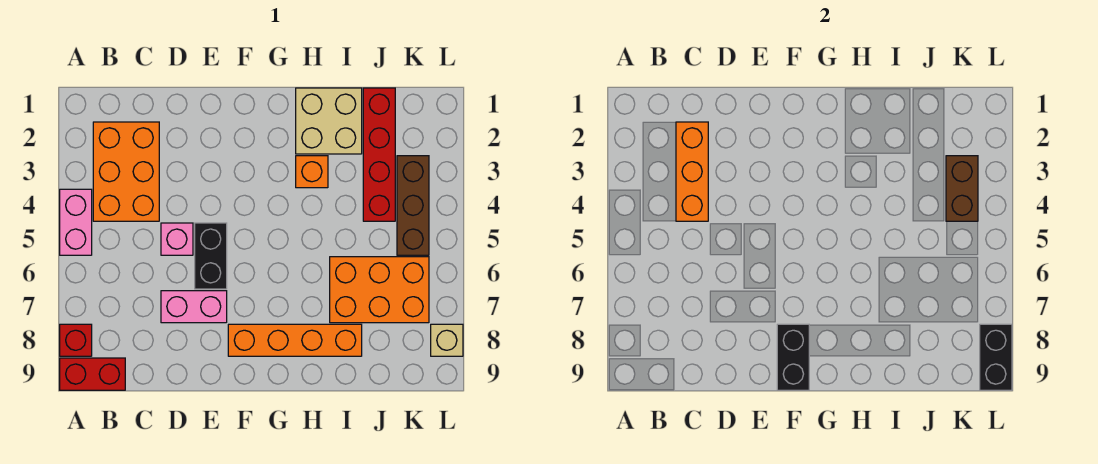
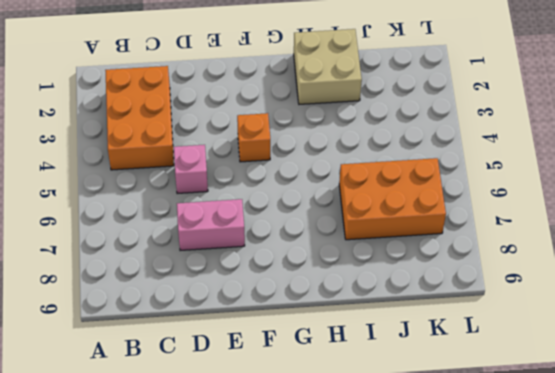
orange brick F4 level 1 -> orange brick H3 level 1
none -> pink brick A4:A5 level 1
none -> red brick A8 level 1
none -> red brick A9:B9 level 1

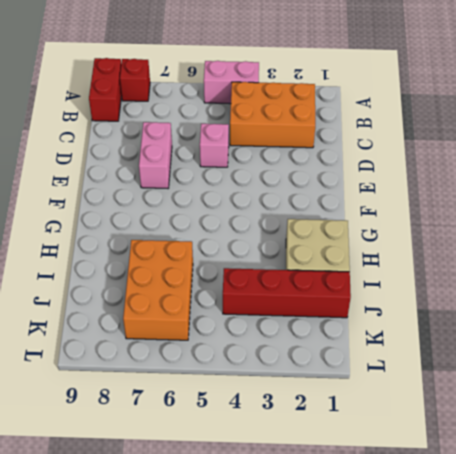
none -> black brick E5:E6 level 1
none -> orange brick F8:I8 level 1
none -> orange brick H3 level 1

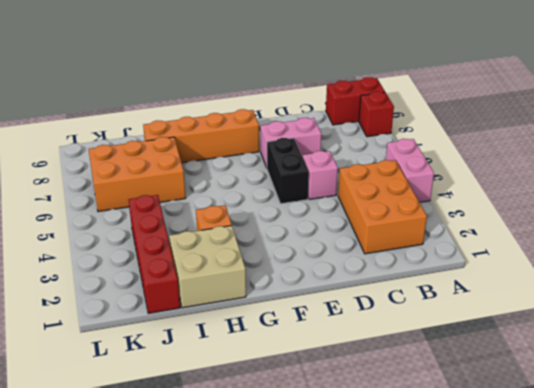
none -> brown brick K3:K5 level 1
none -> tan brick L8 level 1
none -> orange brick C2:C4 level 2

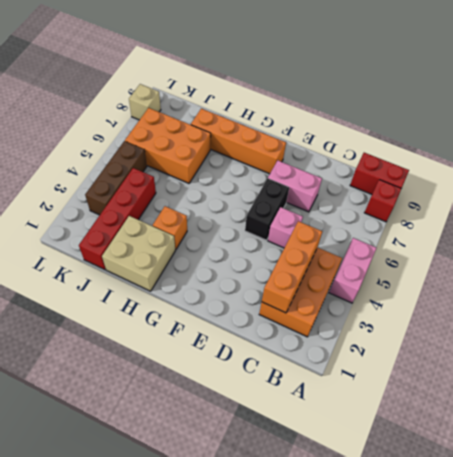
none -> black brick F8:F9 level 2
none -> brown brick K3:K4 level 2
none -> black brick L8:L9 level 2

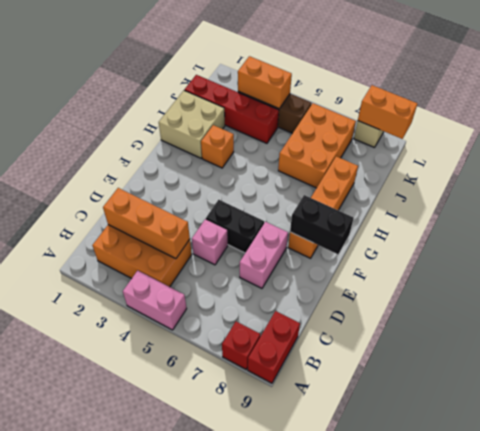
orange brick K3:K4 level 2 -> brown brick K3:K4 level 2
orange brick L8:L9 level 2 -> black brick L8:L9 level 2

